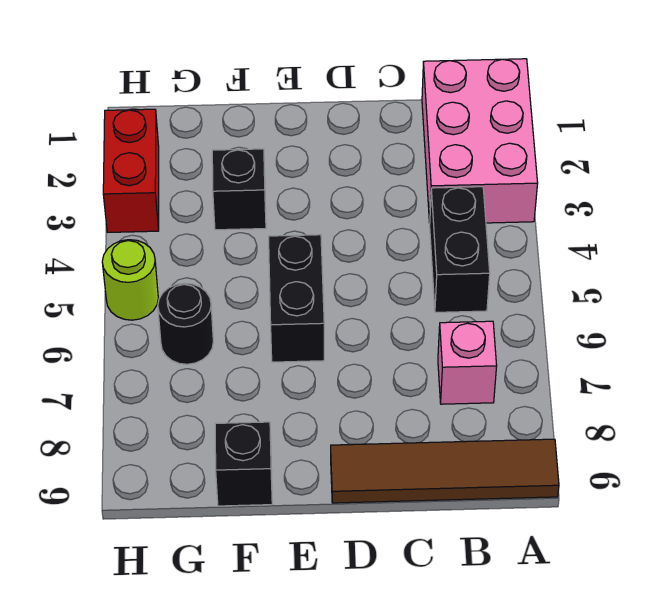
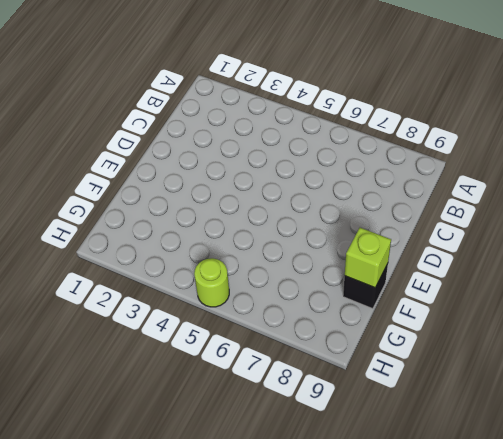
lime brick F9 level 2 -> none
none -> pink brick A1:B3 level 1
none -> brown tile A9:D9 level 1

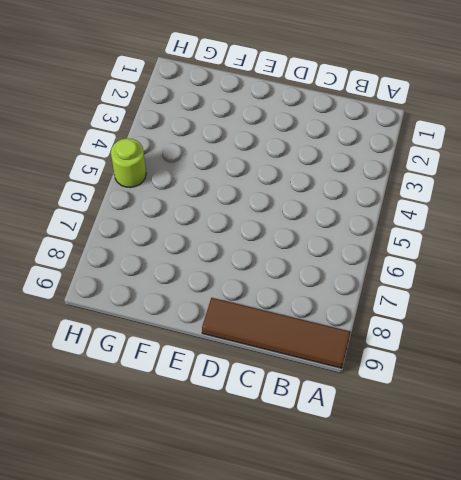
none -> pink brick A1:B3 level 1
none -> black brick B4:B5 level 1

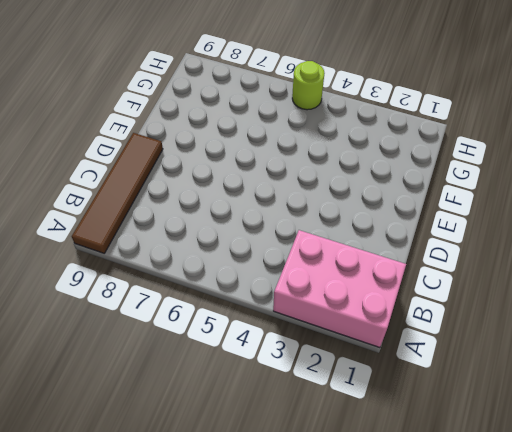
none -> black brick B4:B5 level 1
none -> pink brick B7 level 1

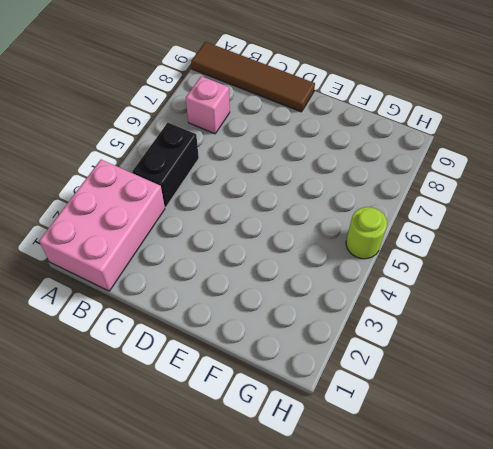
none -> black brick E5:E6 level 1
none -> black brick F3 level 1

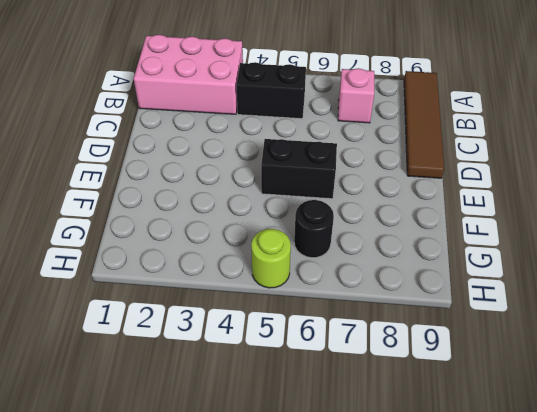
none -> black brick F3 level 1
none -> black brick F9 level 1

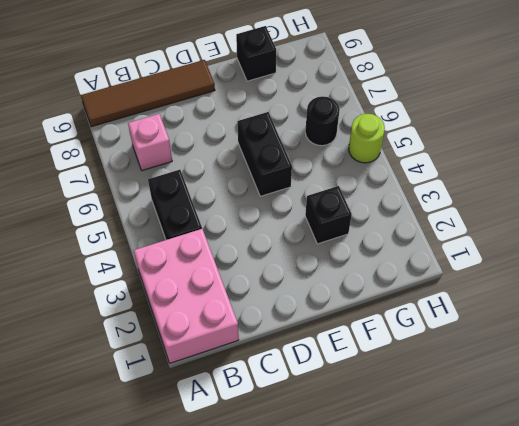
none -> red brick H2:H3 level 1

